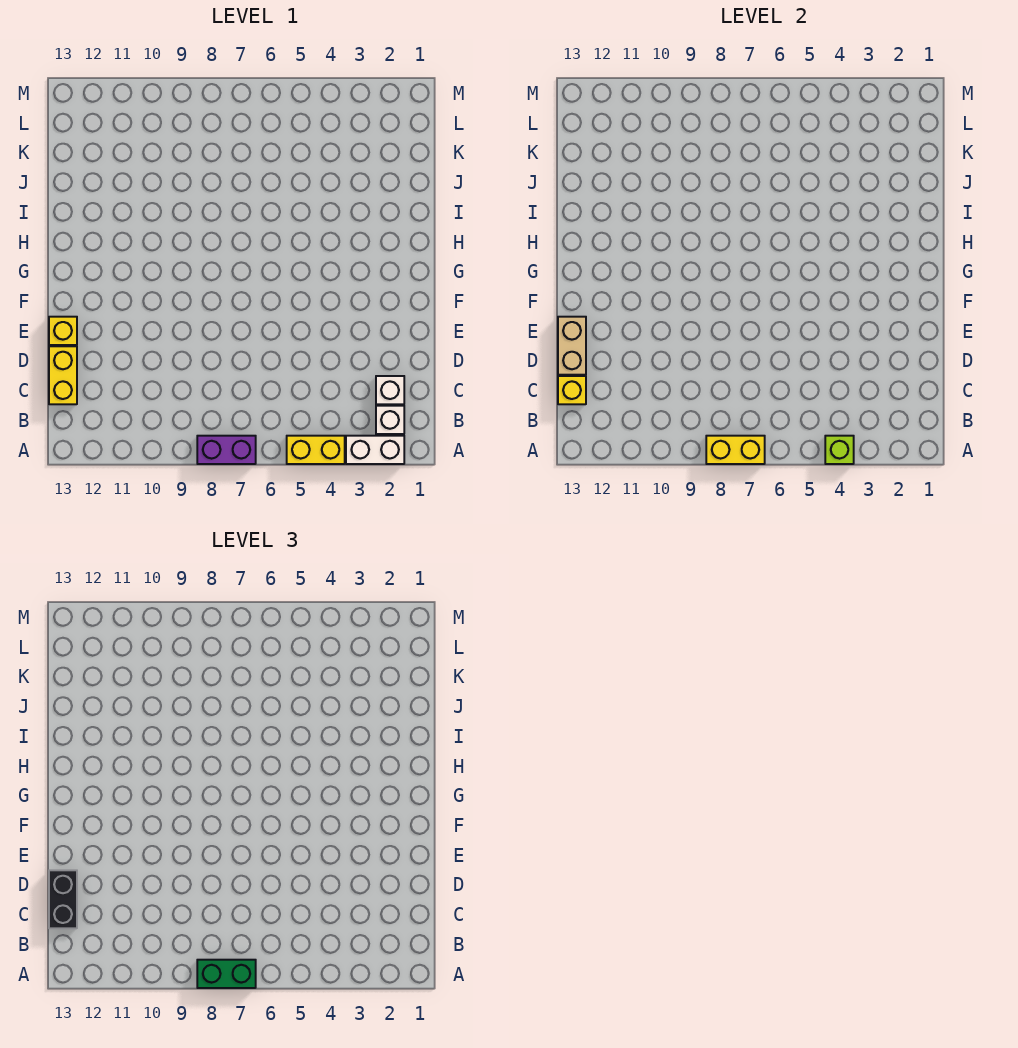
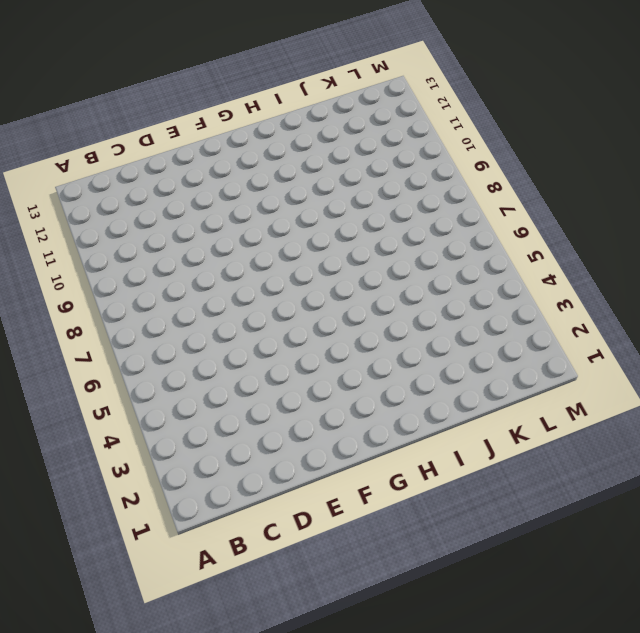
none -> white brick A2:A3 level 1
none -> yellow brick A4:A5 level 1
none -> purple brick A7:A8 level 1

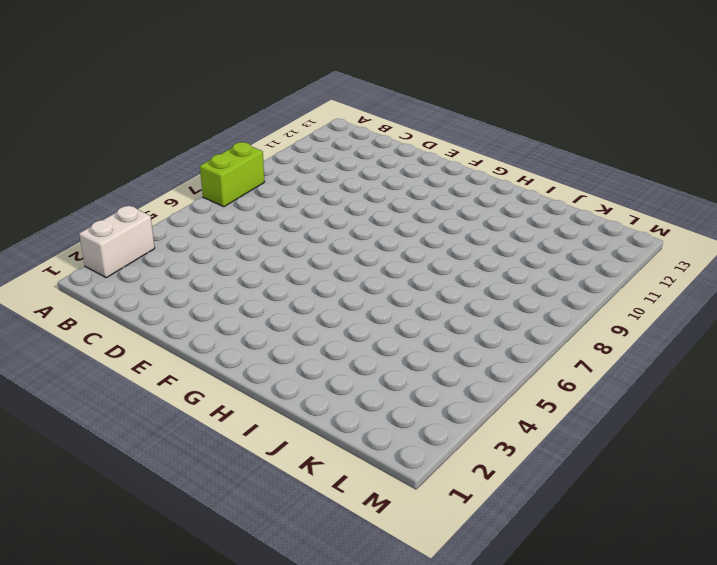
lime brick A7:A8 level 1 -> purple brick A7:A8 level 1
none -> yellow brick A4:A5 level 1
none -> white brick B2 level 1
none -> white brick C2 level 1

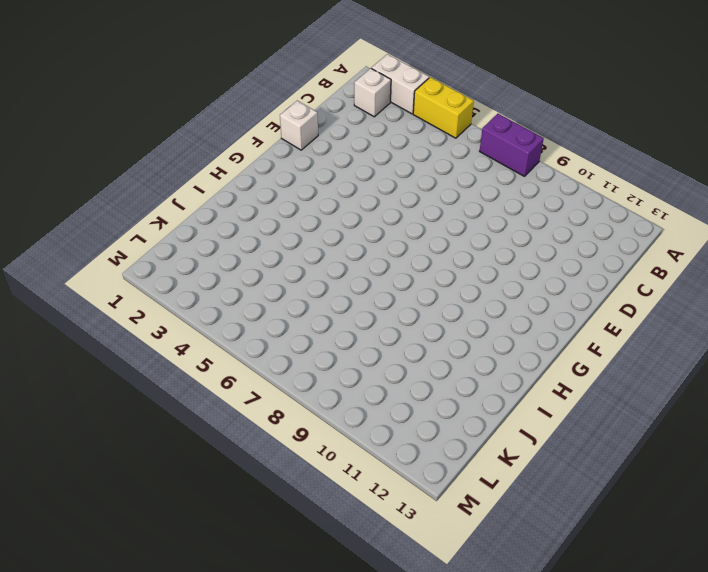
white brick E1 level 1 -> white brick C2 level 1
none -> yellow brick C13:D13 level 1
none -> yellow brick E13 level 1
none -> lime brick A4 level 2

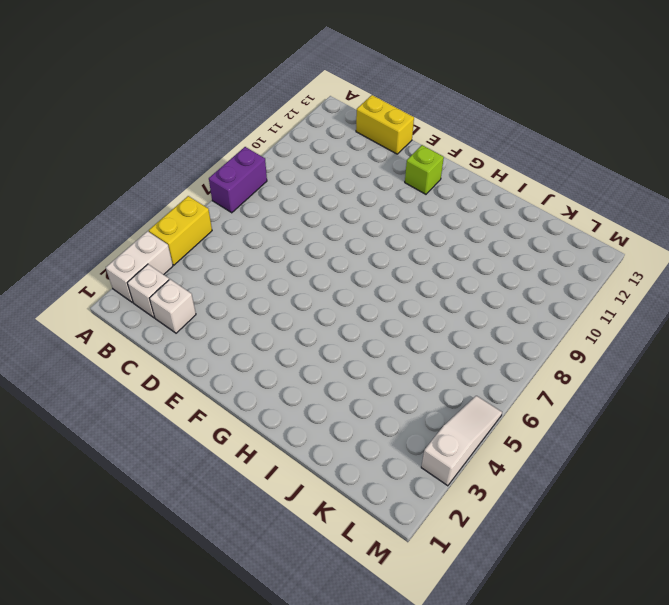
lime brick F12 level 1 -> lime brick A4 level 2
white slope M3:M5 level 1 top 3 -> none
none -> yellow brick E13 level 1
none -> yellow brick A7:A8 level 2
none -> yellow brick C13 level 2

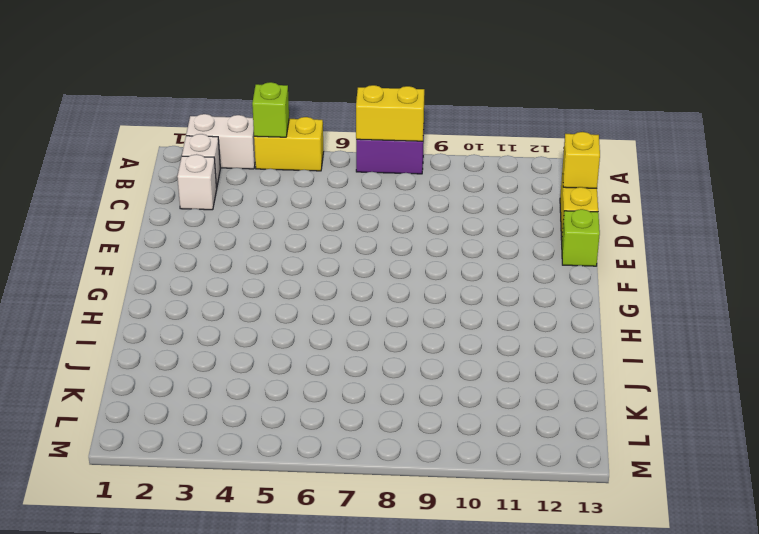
lime brick E13 level 1 -> yellow brick E13 level 1
none -> tan brick D13:E13 level 2
none -> green brick A7:A8 level 3
none -> black brick C13:D13 level 3

